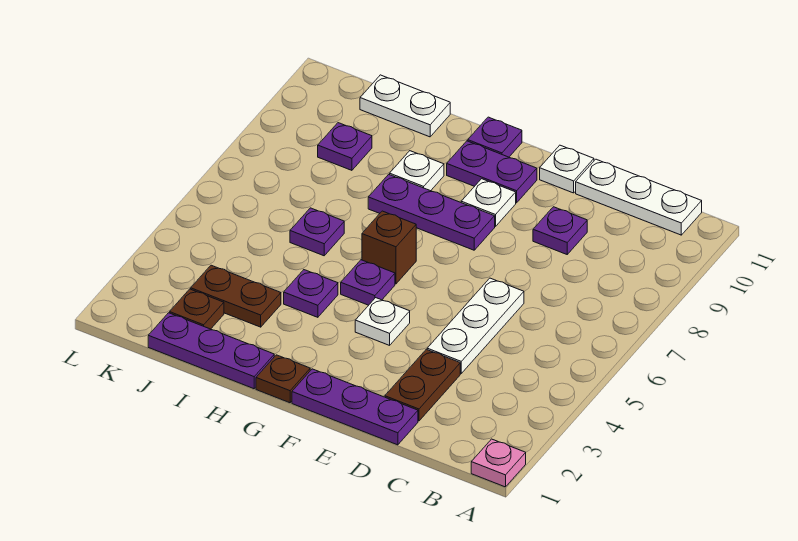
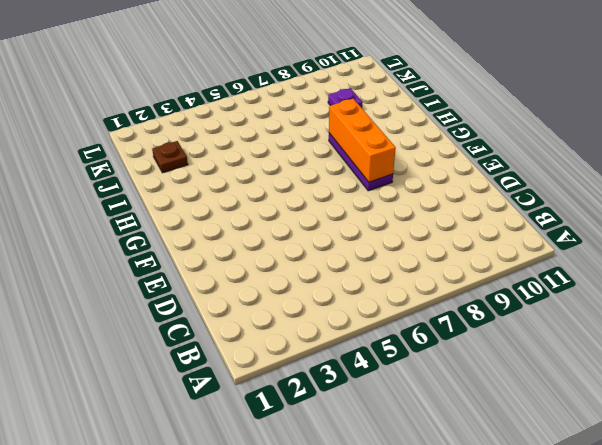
orange brick F8:H8 level 2 -> none
none -> pink plate A1 level 1
none -> white plate B11:D11 level 1
none -> purple plate D1:F1 level 1

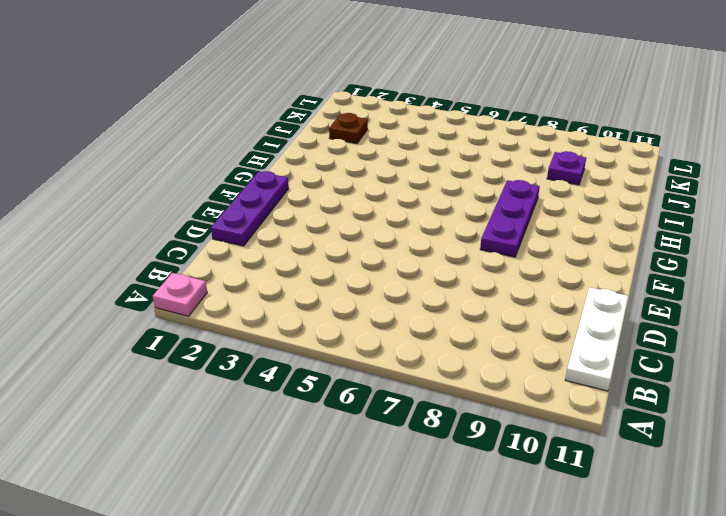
none -> brown plate D2:D3 level 1
none -> white plate D4:D6 level 1
none -> purple plate D9 level 1

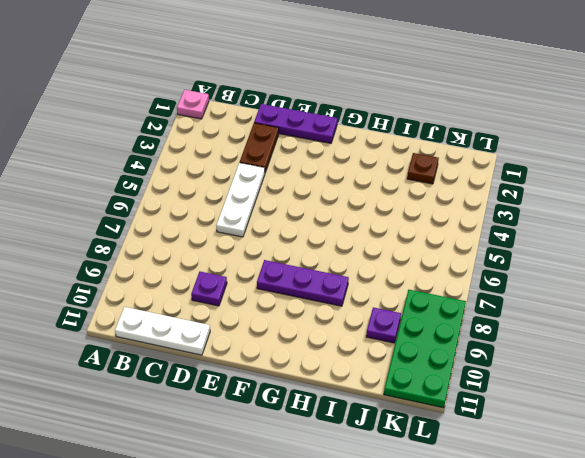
green plate K8:L11 level 1 -> none
none -> white plate E11 level 1
none -> white plate F4 level 1
none -> white plate F9 level 1

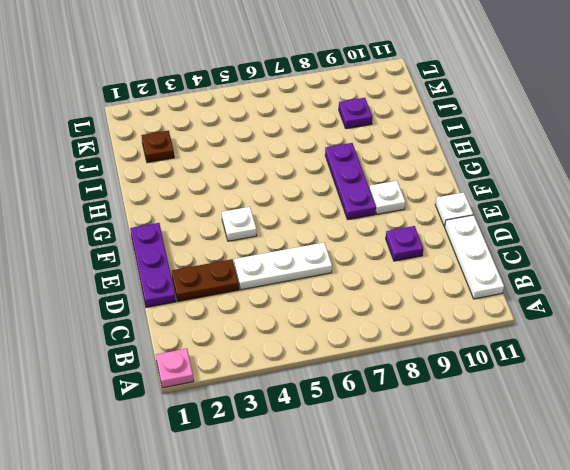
none -> purple plate F10:G10 level 1
none -> brown plate G1 level 1
none -> purple plate G5 level 1

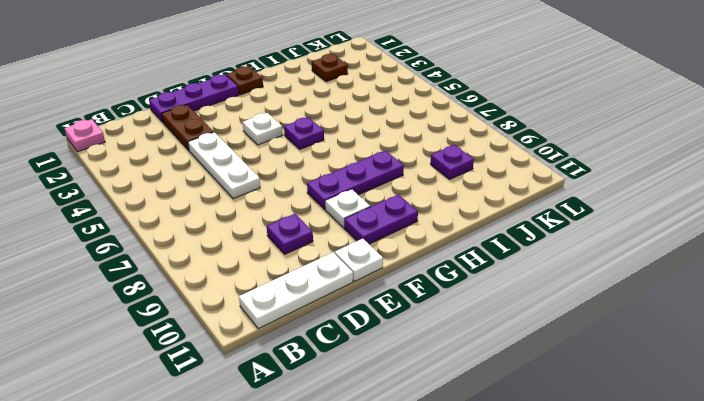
none -> brown brick G6 level 1
none -> purple plate G11 level 1
none -> purple plate H1:J1 level 1

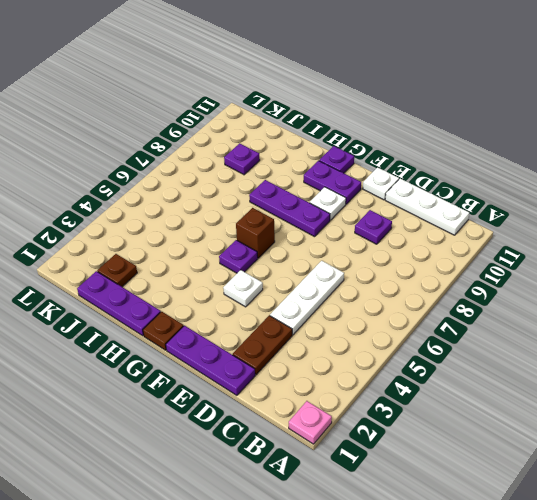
none -> purple plate H4 level 1
none -> white plate H9 level 1
none -> brown plate I3:J3 level 1

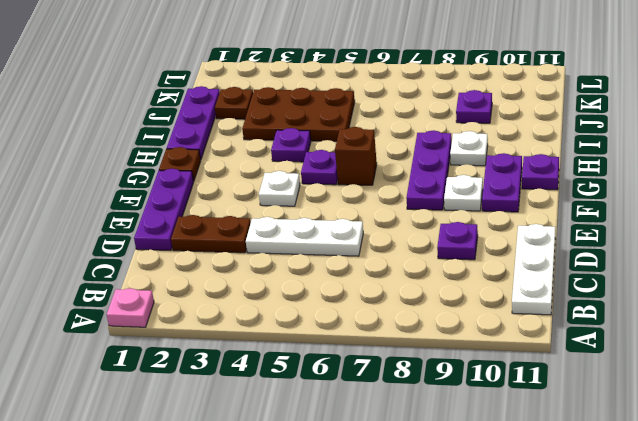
brown plate I3:J5 level 1 -> brown plate I3:J3 level 1
none -> white plate E11 level 1
none -> purple plate I6 level 1
none -> white plate I11:J11 level 1

